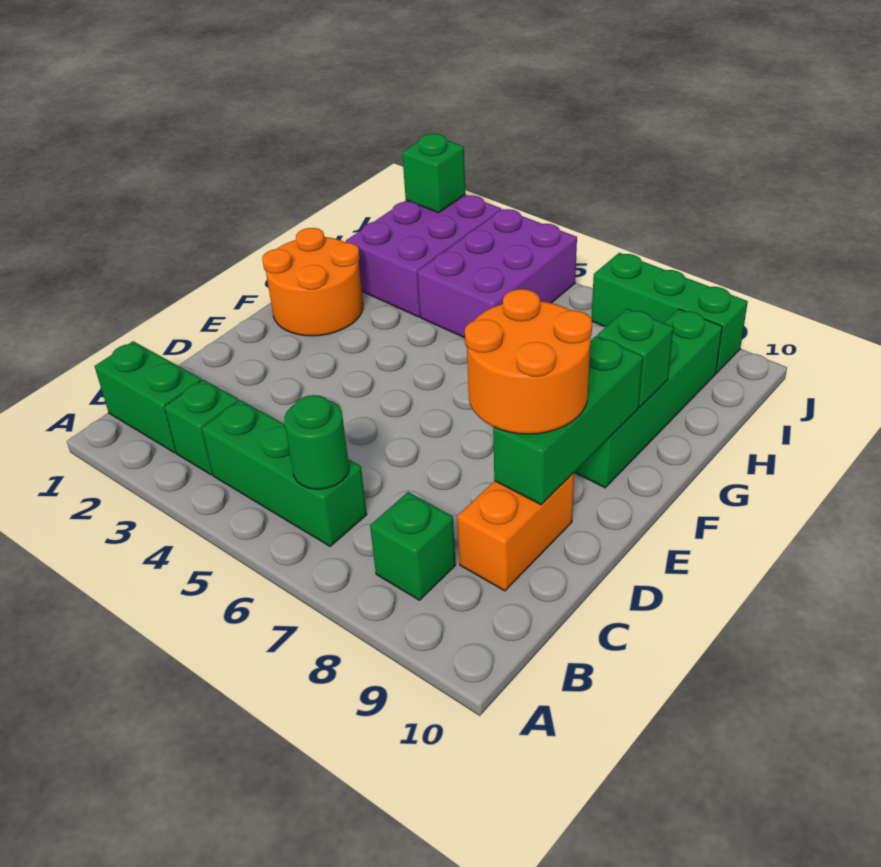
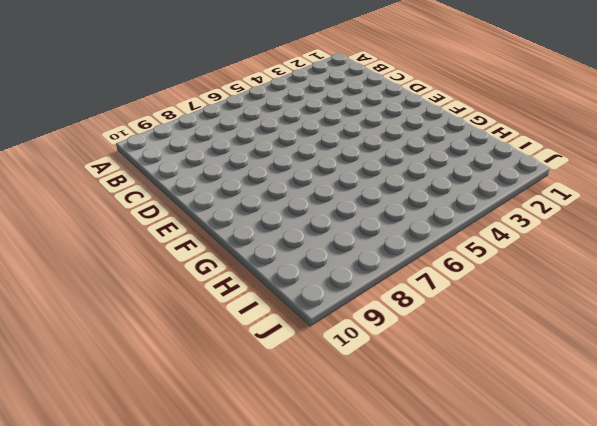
none -> green brick B1:B2 level 1
none -> green brick B3 level 1
none -> green brick B4:B6 level 1

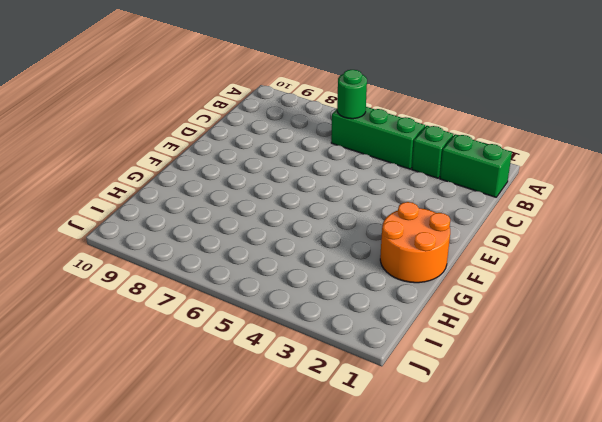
none -> green brick B8 level 1
none -> orange brick C9:D9 level 1
none -> green brick F9:I9 level 1

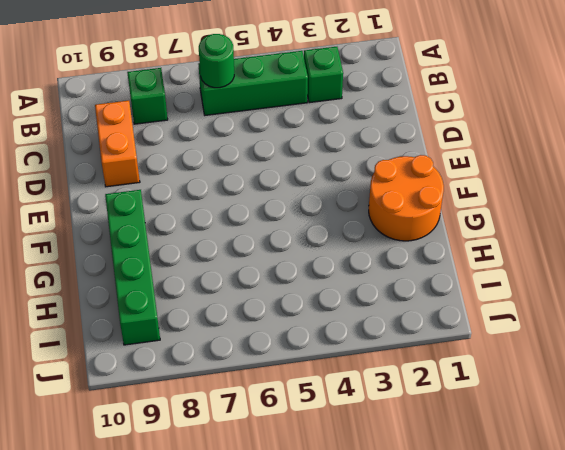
none -> green brick B1:B2 level 1
none -> purple brick H2:J3 level 1
none -> purple brick H4:J5 level 1

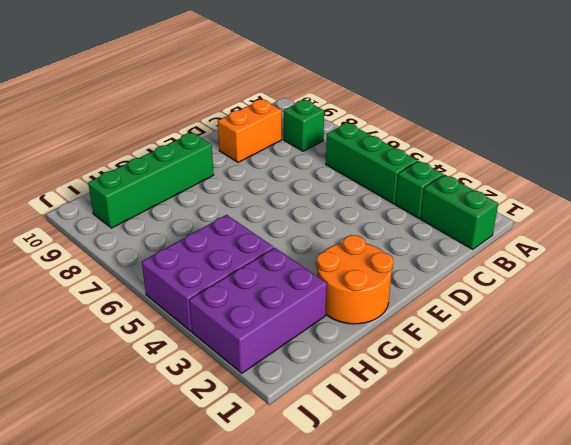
none -> green brick J7:J9 level 1
none -> green round brick B6 level 2
none -> green brick D9:F9 level 2

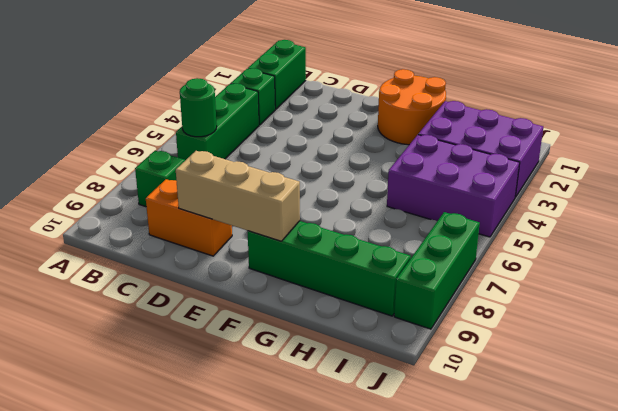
tan brick D9:F9 level 2 -> green brick D9:F9 level 2
none -> green brick G9 level 2
none -> green brick J2 level 2
none -> orange round brick D8:E9 level 3

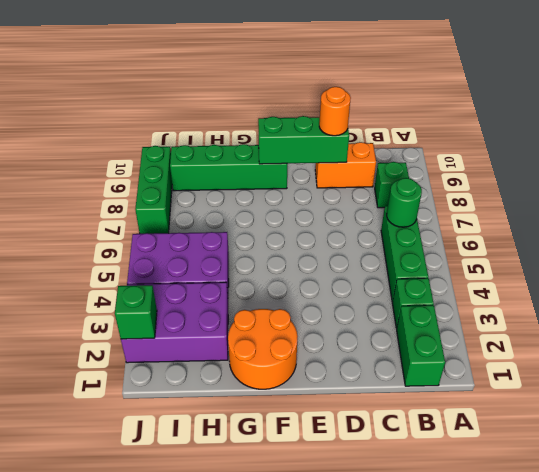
orange round brick D9 level 3 -> orange round brick D8:E9 level 3
none -> green brick G9 level 2

